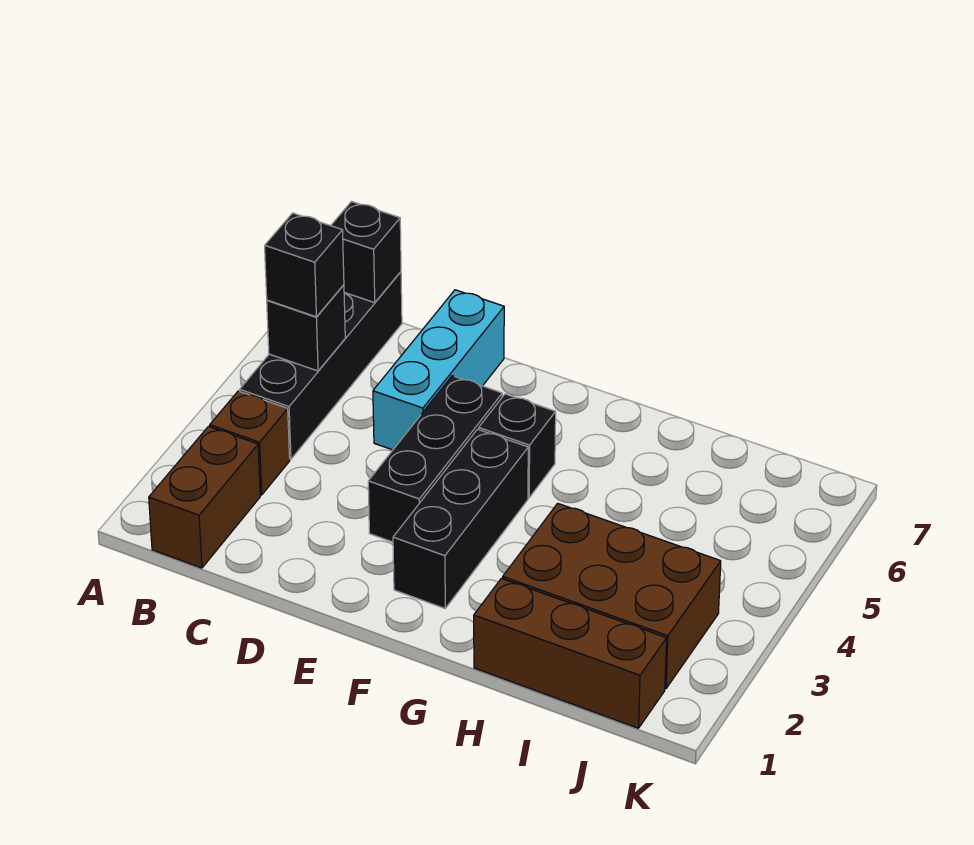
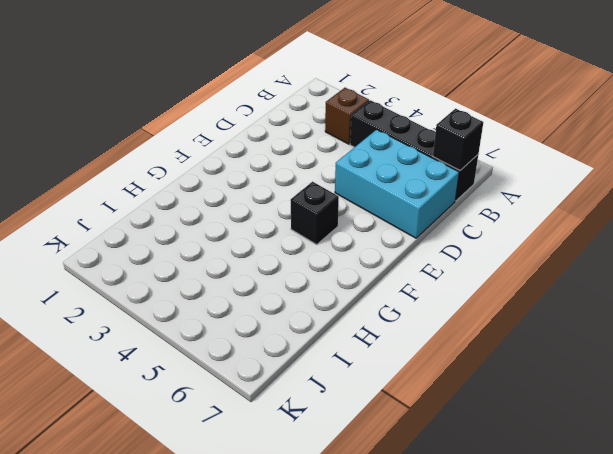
cyan brick C5:D7 level 1 -> cyan brick D5:D7 level 1
none -> brown brick B1:B2 level 1
none -> black brick E3:E5 level 1
none -> black brick F2:F4 level 1

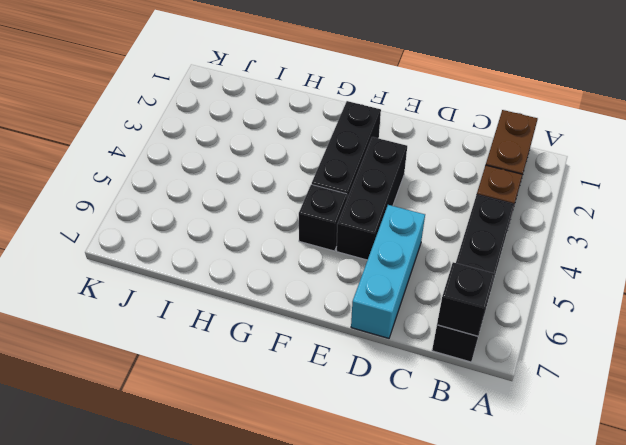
none -> brown brick H1:J1 level 1
none -> brown brick H2:J3 level 1
none -> black brick B5 level 2

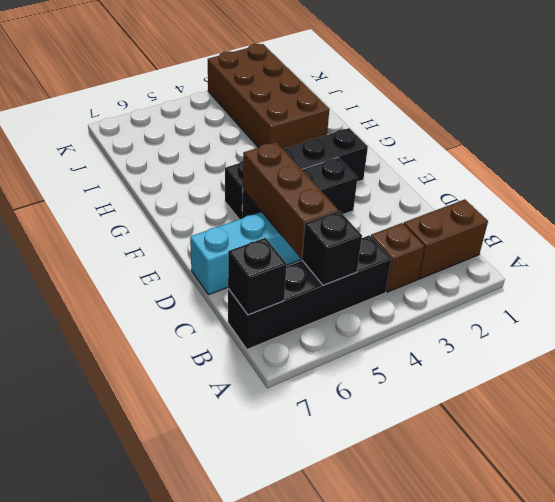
brown brick C5:E5 level 2 -> brown brick H1:J1 level 1
brown brick H2:K3 level 1 -> brown brick H2:J3 level 1
none -> black brick B5 level 3

